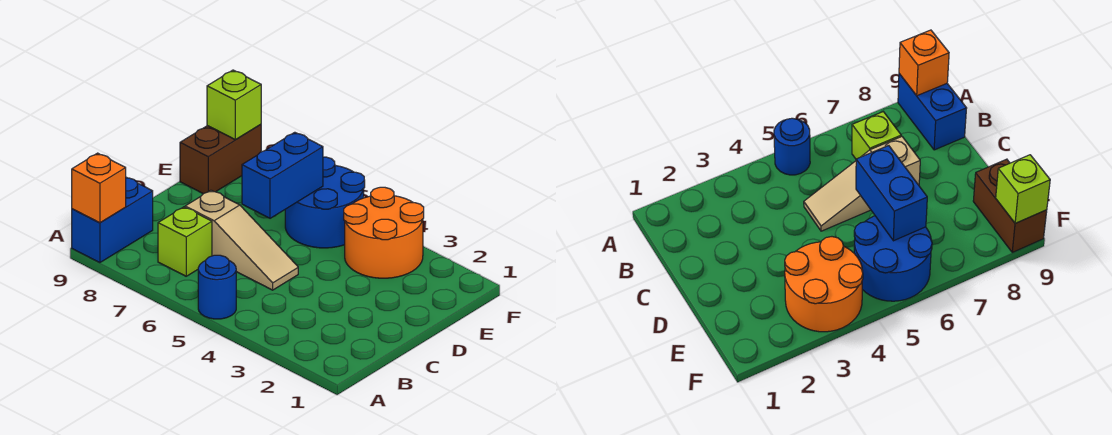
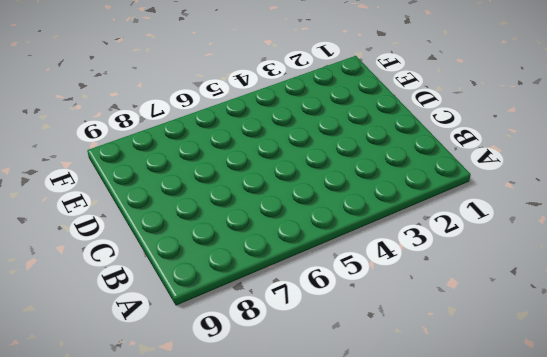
none -> blue round brick A5 level 1
none -> blue brick A9:B9 level 1

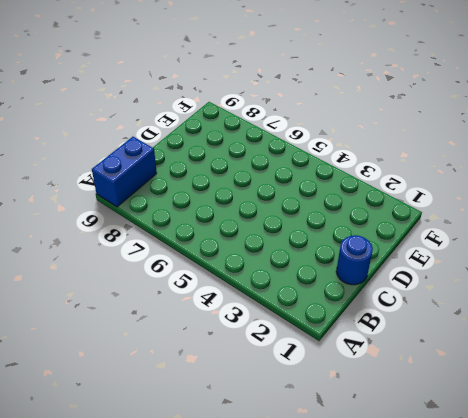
blue round brick C1 level 1 -> blue round brick A5 level 1
none -> lime brick B7 level 1
none -> tan slope C5:C7 level 1 top 7

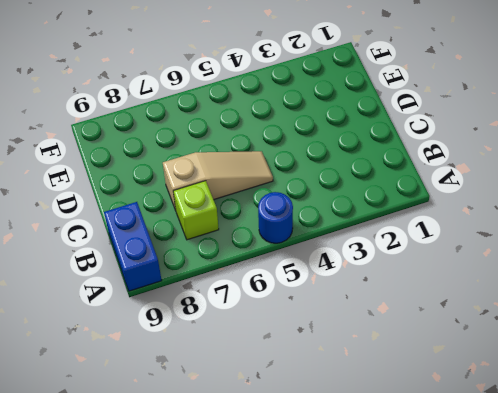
none -> orange round brick E3:F4 level 1
none -> blue round brick E5:F6 level 1

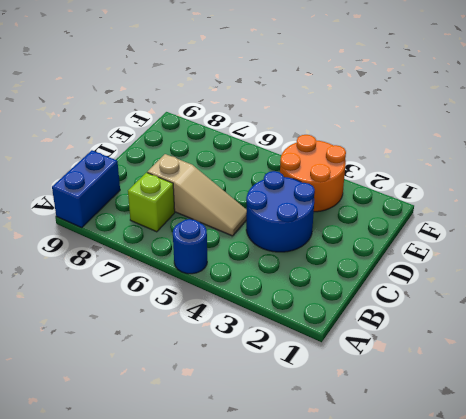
blue round brick C3:D4 level 1 -> blue round brick E5:F6 level 1
none -> brown brick E9:F9 level 1
none -> orange brick A9 level 2

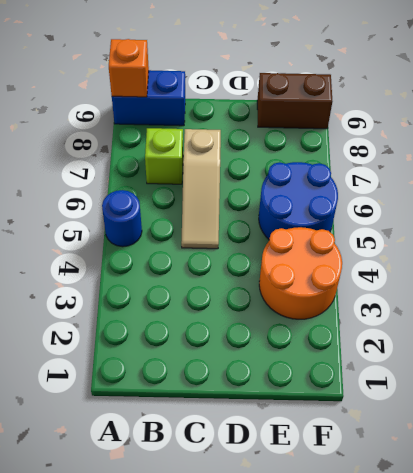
none -> blue brick D6:E6 level 2
none -> lime brick F9 level 2

